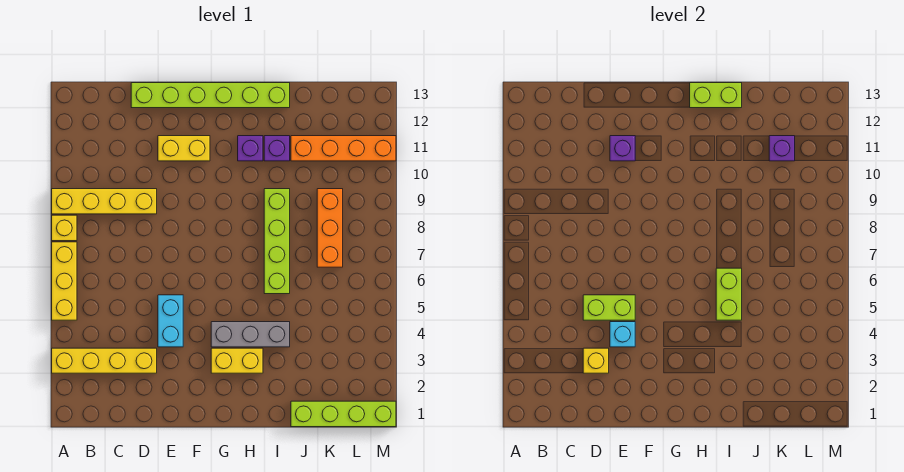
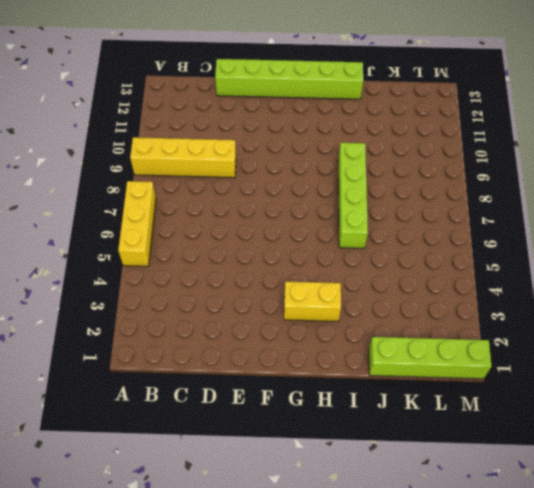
none -> yellow brick A3:D3 level 1
none -> yellow brick A8 level 1
none -> cyan brick E4:E5 level 1

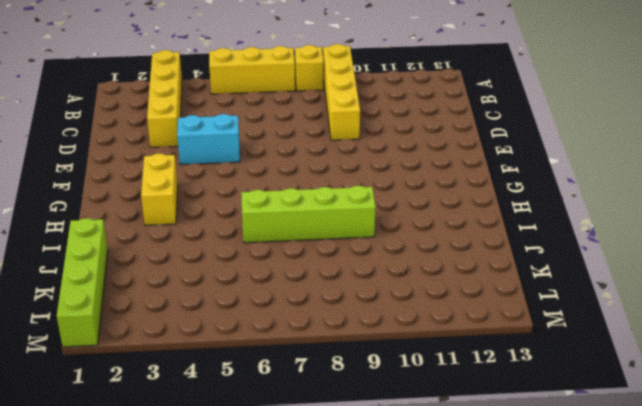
none -> lime brick D13:I13 level 1
none -> yellow brick E11:F11 level 1
none -> grey brick G4:I4 level 1

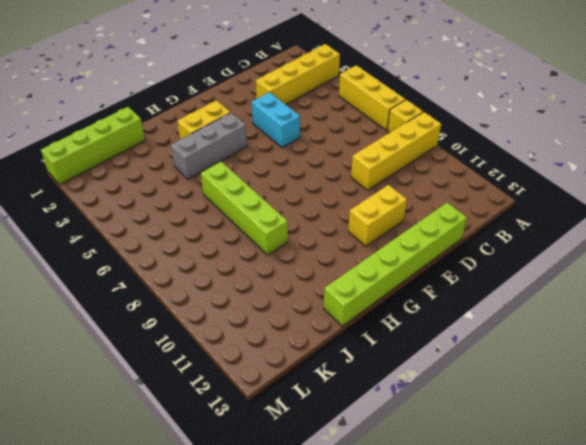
none -> purple brick H11 level 1
none -> purple brick I11 level 1
none -> orange brick J11:M11 level 1

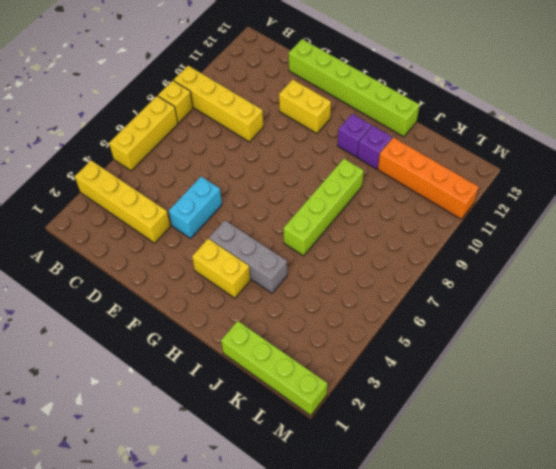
none -> orange brick K7:K9 level 1
none -> yellow brick D3 level 2
none -> lime brick D5:E5 level 2

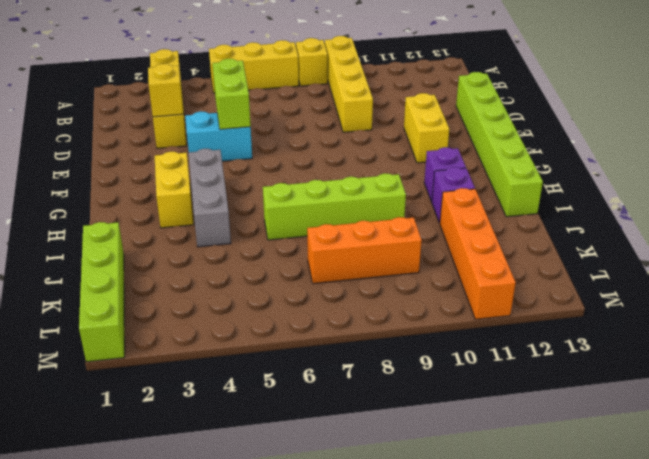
none -> cyan brick E4 level 2
none -> purple brick E11 level 2
none -> lime brick H13:I13 level 2

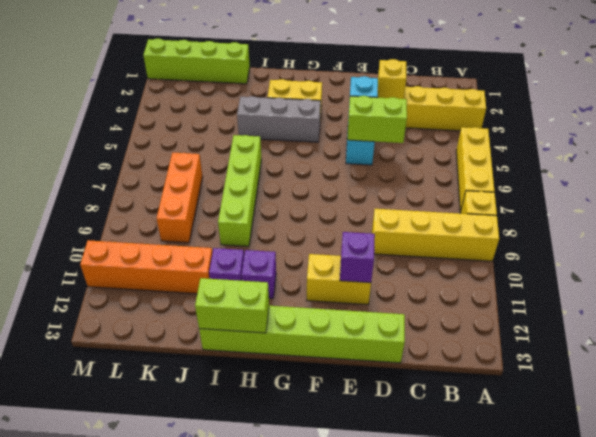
none -> lime brick I5:I6 level 2
none -> purple brick K11 level 2

